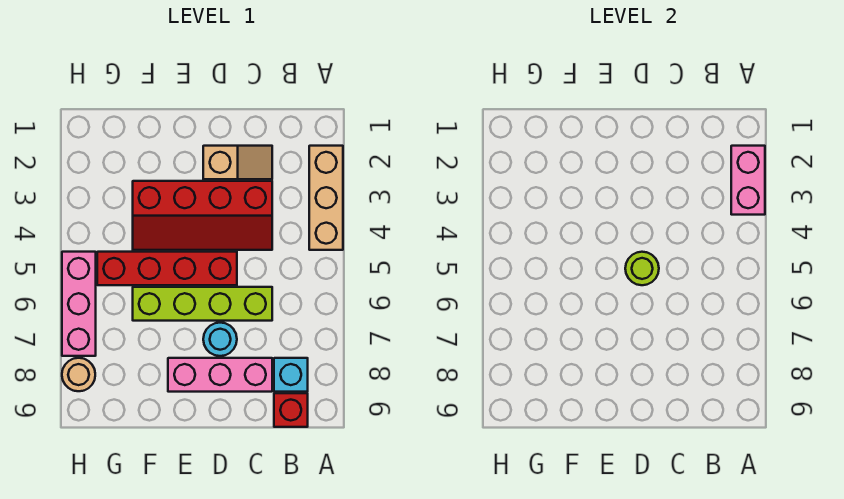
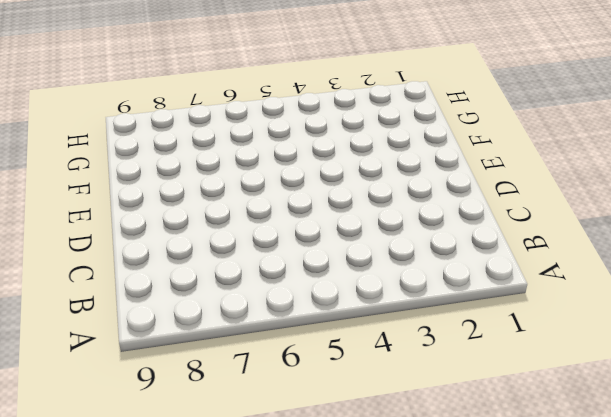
none -> tan brick A2:A4 level 1
none -> cyan brick B8 level 1
none -> red brick B9 level 1

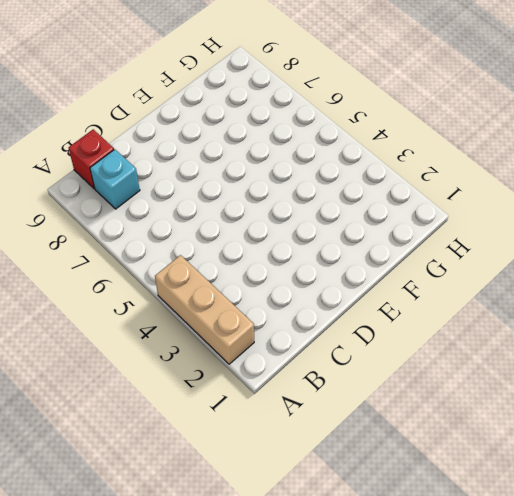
none -> tan slope C2:D2 level 1 top D
none -> red slope C3:F4 level 1 top 3
none -> lime brick C6:F6 level 1

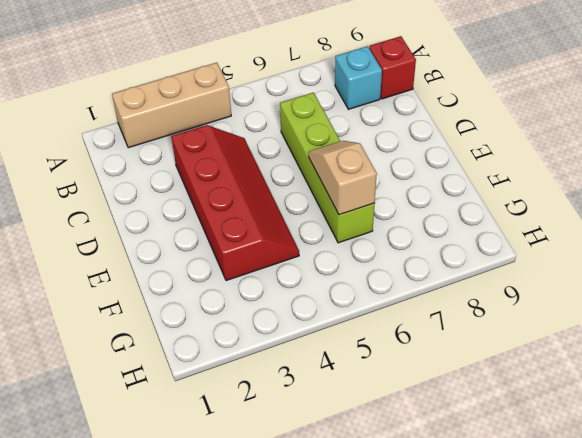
tan slope E6:F6 level 2 top F -> tan slope C2:D2 level 1 top D
none -> pink brick C8:E8 level 1
none -> red brick D5:G5 level 1
none -> cyan round brick D7 level 1

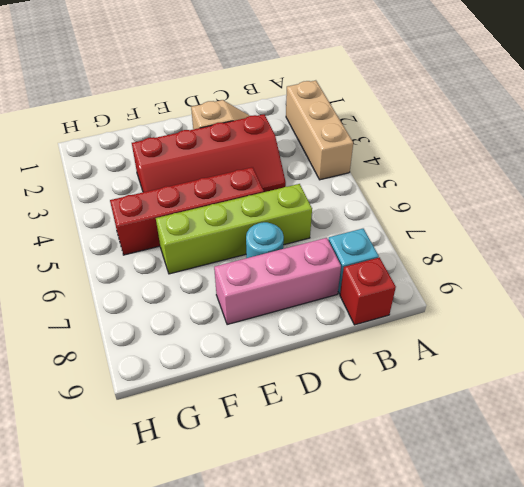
none -> pink brick H5:H7 level 1
none -> tan round brick H8 level 1
none -> pink brick A2:A3 level 2

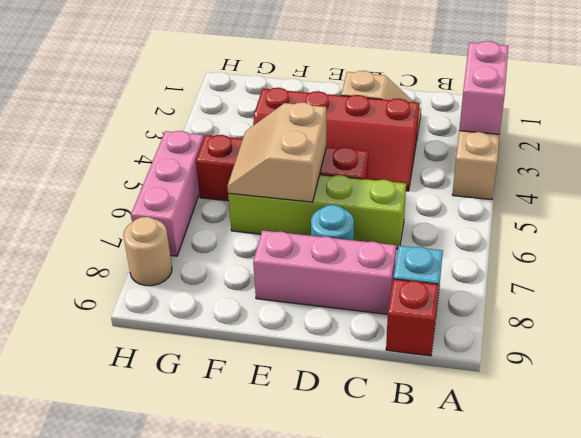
tan slope E5:F6 level 2 top E -> none
none -> lime round brick D5 level 2

